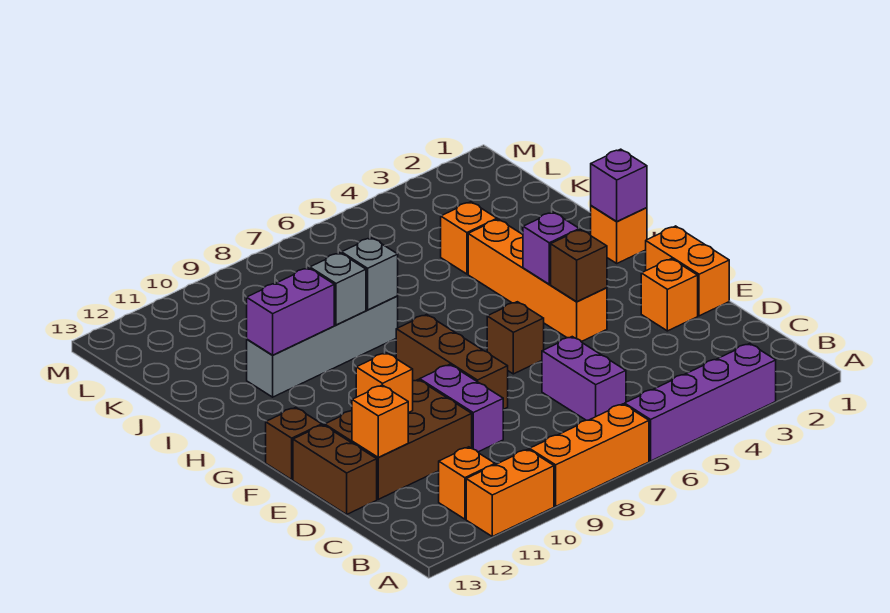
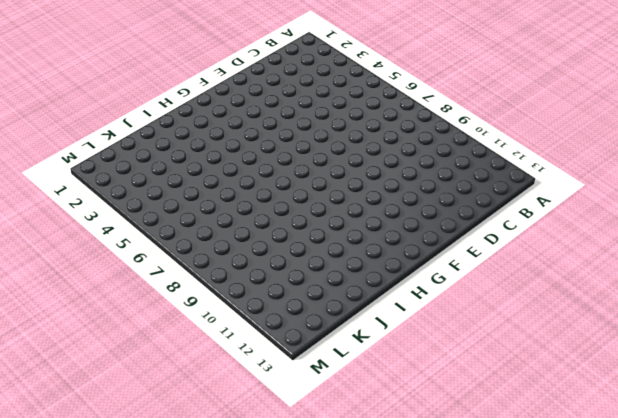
none -> purple brick A3:A6 level 1
none -> orange brick A7:A9 level 1
none -> orange brick A10:A11 level 1

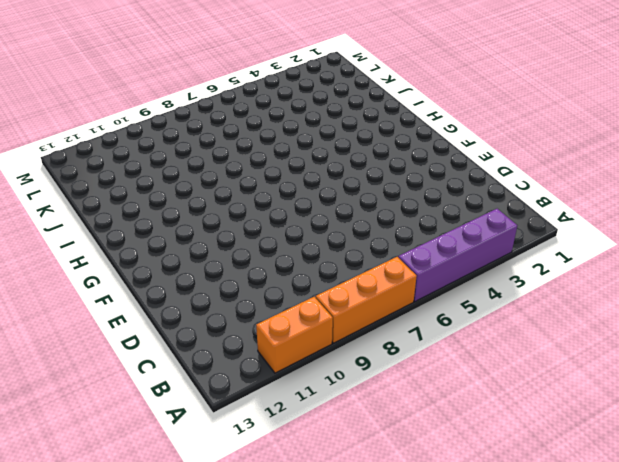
none -> orange brick B11 level 1
none -> purple brick C6:D6 level 1
none -> purple brick D9:E9 level 1

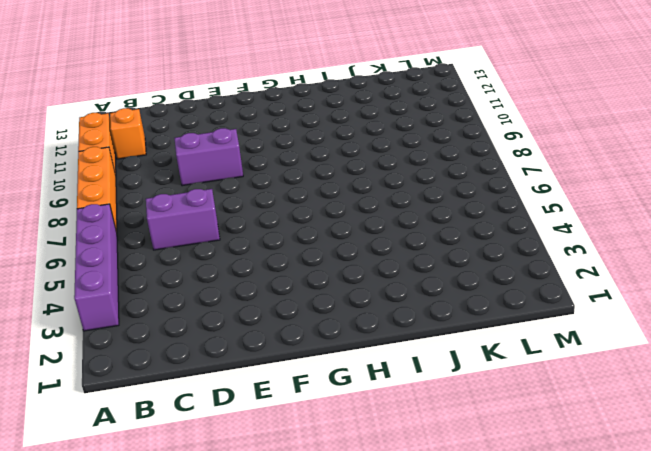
none -> brown brick D10:E12 level 1
none -> brown brick D13:E13 level 1
none -> orange brick E1:F1 level 1

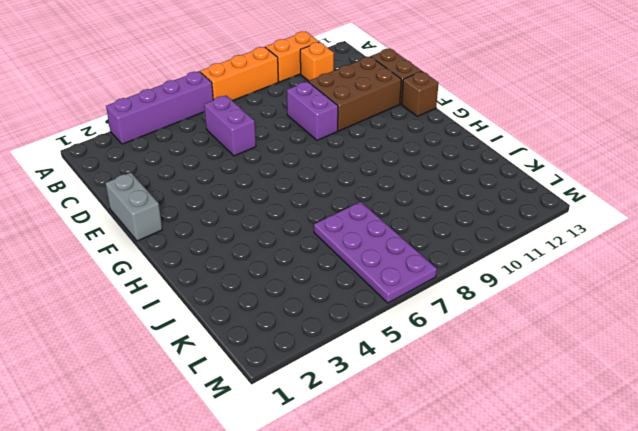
grey brick E1:F1 level 1 -> orange brick E1:F1 level 1
purple plate J6:M7 level 1 -> none
none -> orange brick E2 level 1
none -> brown brick E8:G8 level 1
none -> orange brick F4:I4 level 1

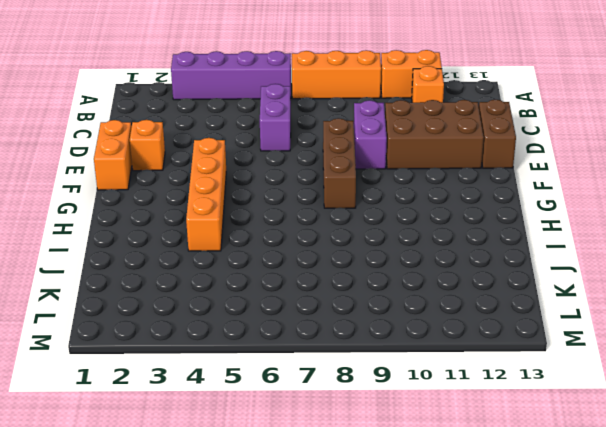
none -> brown brick F6 level 1
none -> brown brick F13 level 1
none -> orange brick H1 level 1

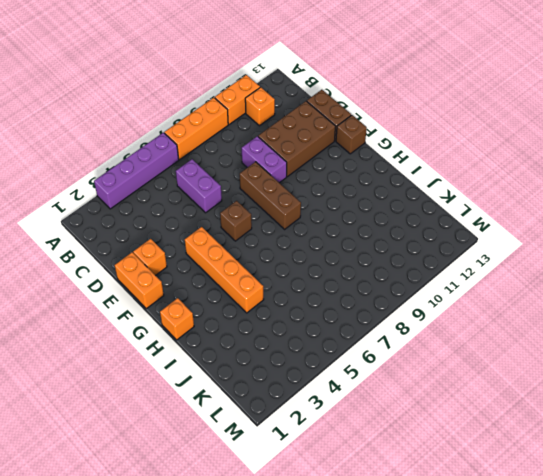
none -> grey brick I8:I11 level 1
none -> orange brick J4 level 1
none -> orange brick D12 level 2

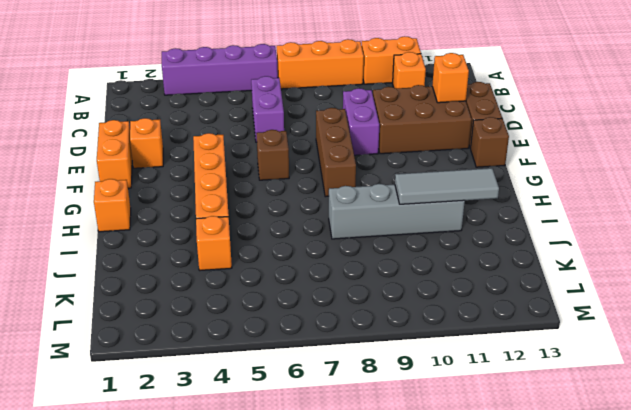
grey tile I10:I12 level 2 -> purple brick I10:I11 level 2
none -> orange brick E11 level 2
none -> brown brick F4 level 2
none -> purple brick G4 level 2

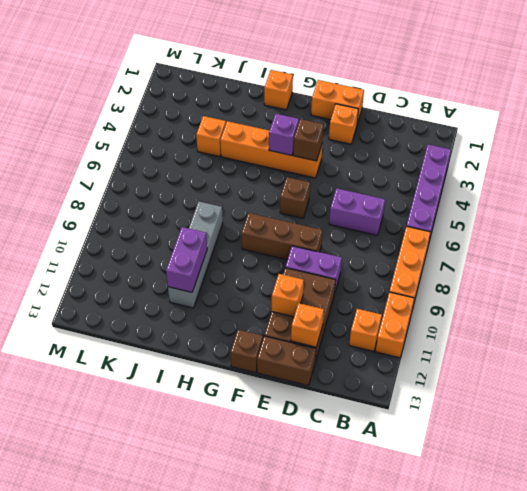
none -> purple brick H1 level 2
none -> grey brick I8 level 2
none -> grey brick I9 level 2

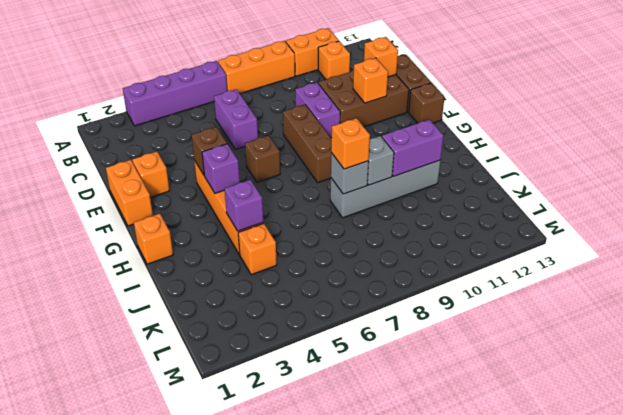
purple brick I4 level 2 -> purple brick H1 level 2
orange brick I8 level 3 -> none

